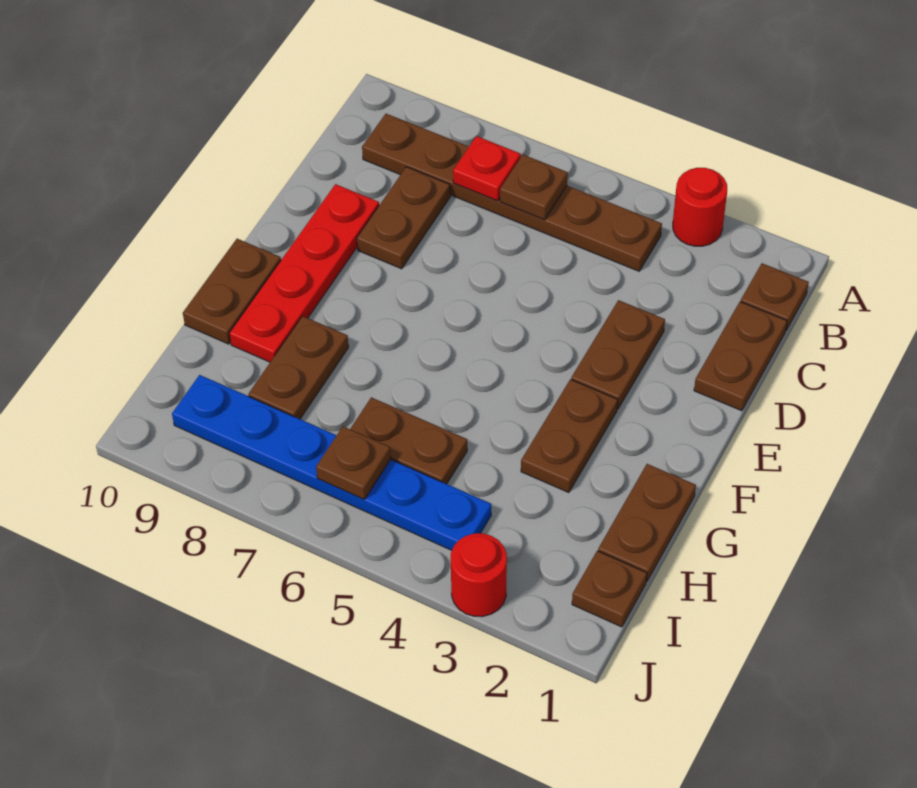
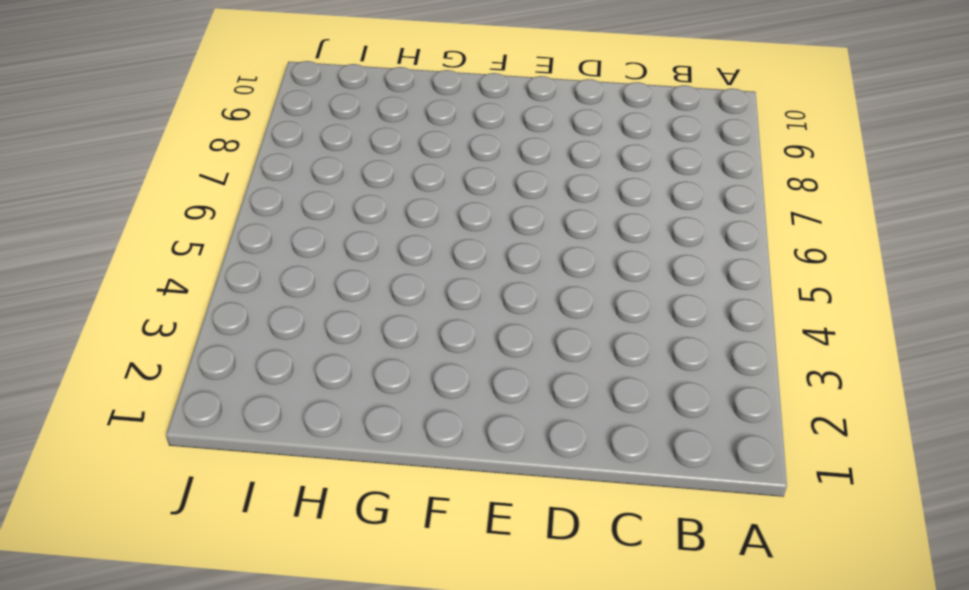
none -> red round brick A3 level 1
none -> brown plate B1 level 1
none -> brown plate B4:B9 level 1

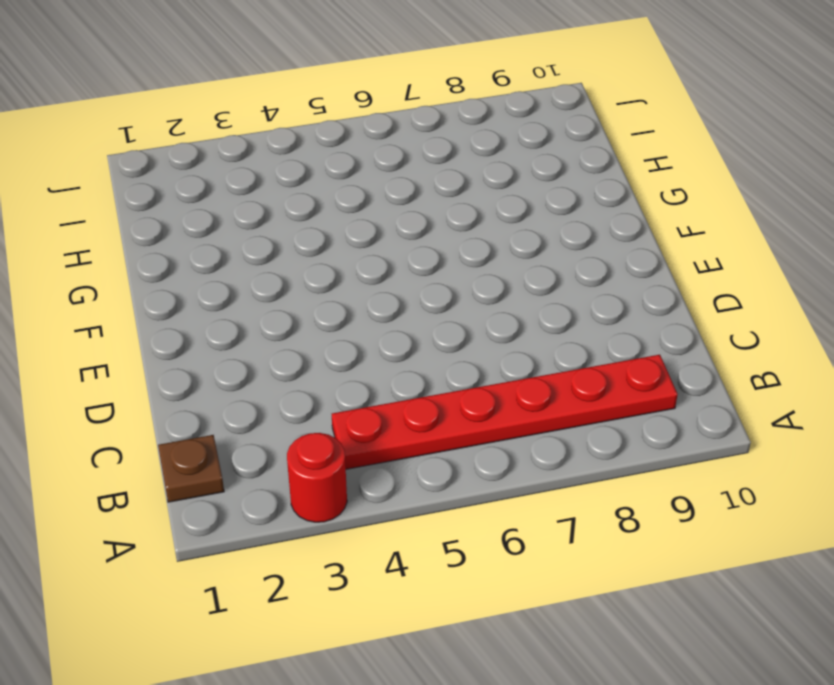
red plate B4:B9 level 1 -> brown plate B4:B9 level 1
none -> brown plate C1:D1 level 1
none -> brown plate C8:D8 level 1
none -> brown plate D3:E3 level 1

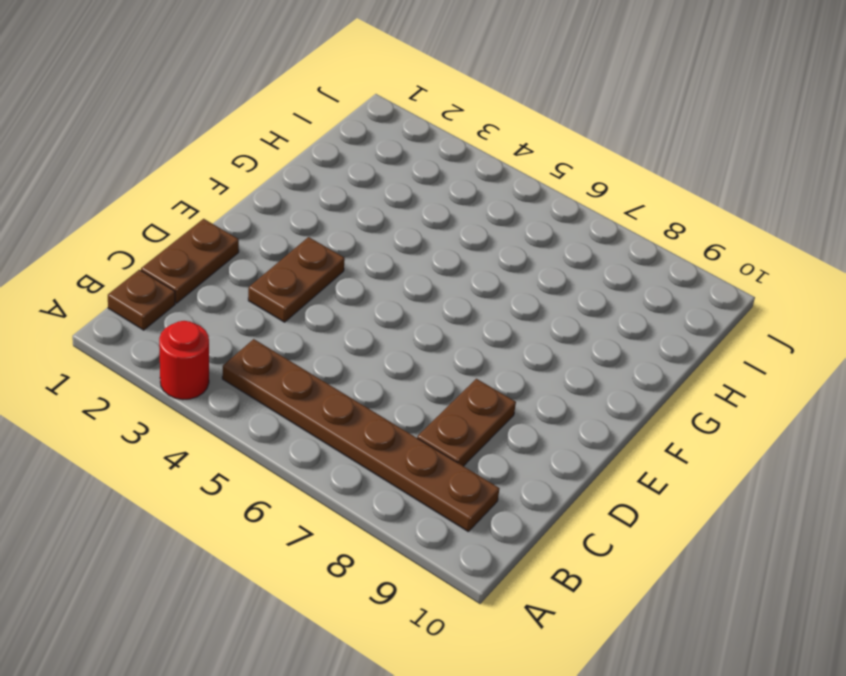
none -> red plate D9:G9 level 1
none -> brown plate F3:G3 level 1
none -> brown plate F10:G10 level 1

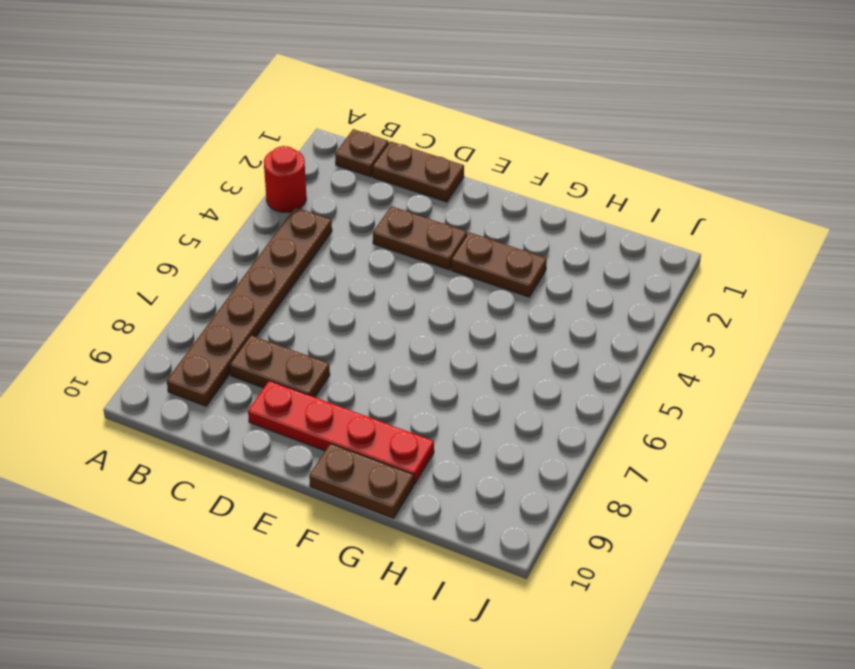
none -> brown plate G1:H1 level 1
none -> brown plate G8:H8 level 1
none -> brown plate H5:H6 level 1

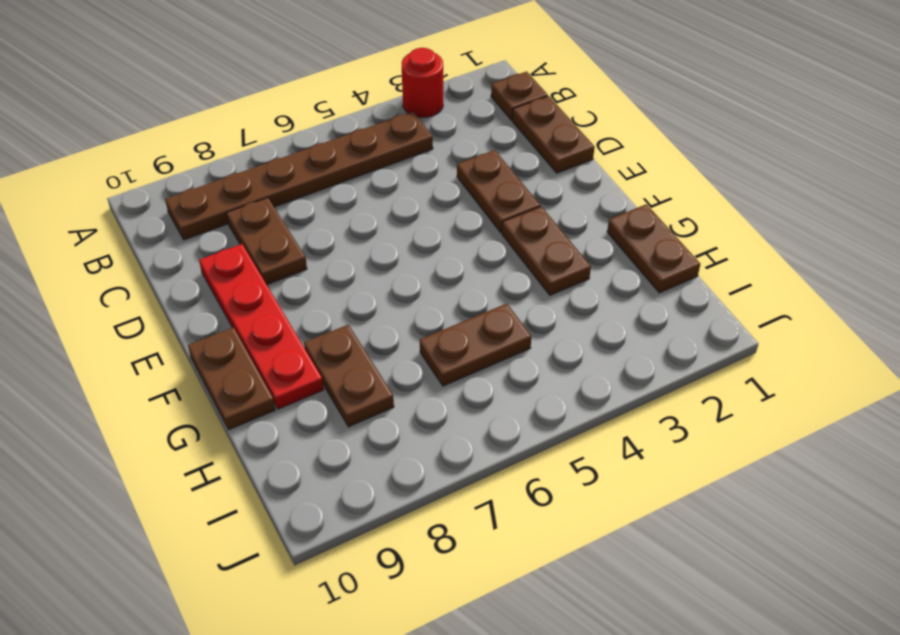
none -> brown plate I1 level 1
none -> blue plate I4:I9 level 1
none -> red round brick J3 level 1

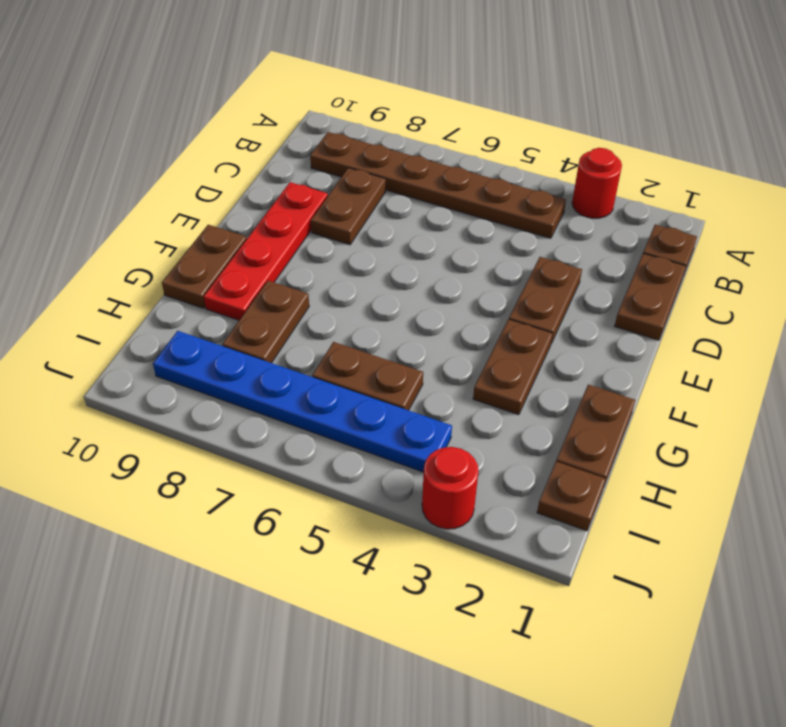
none -> brown plate B6 level 2
none -> red plate B7 level 2
none -> brown plate I6 level 2

